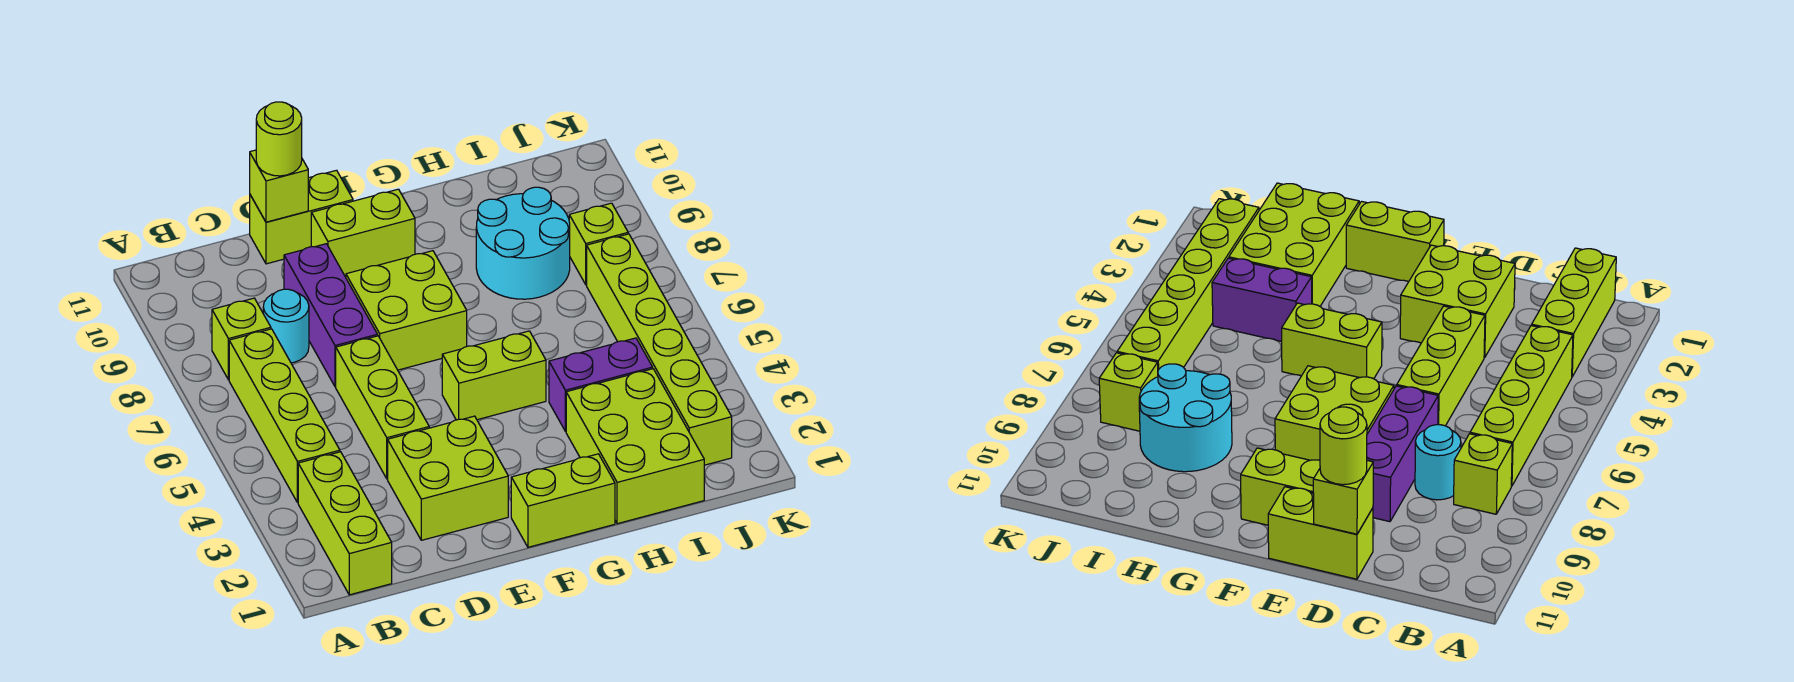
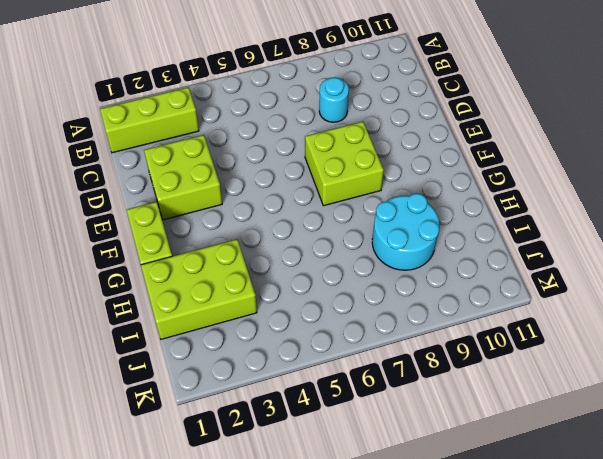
none -> lime brick B4:B7 level 1
none -> lime brick B8 level 1
none -> lime brick D4:D6 level 1

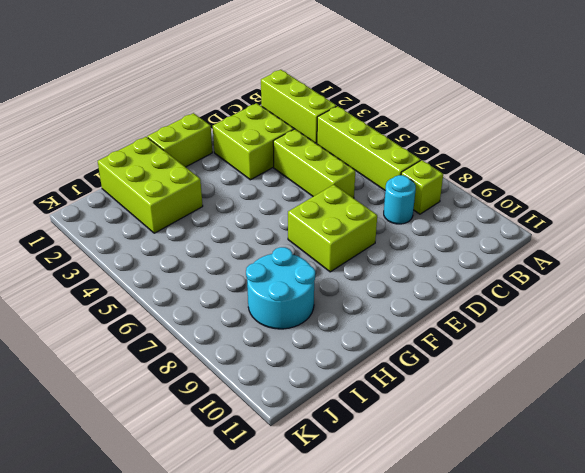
none -> purple brick D7:D9 level 1
none -> lime brick D11:E11 level 1
none -> lime brick E10:F10 level 1

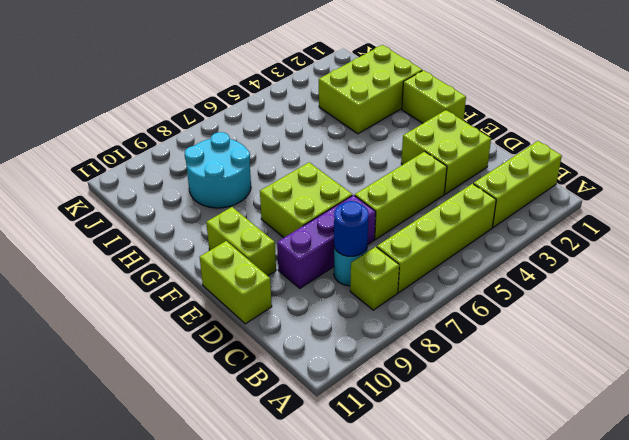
blue round brick C8 level 2 -> none
none -> lime brick F5:G5 level 1
none -> purple brick H4:I4 level 1
none -> lime brick J2:J7 level 1

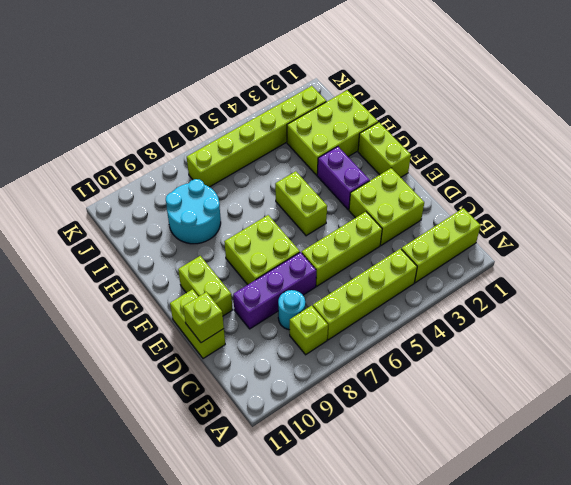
purple brick F3:G3 level 1 -> purple brick H4:I4 level 1
none -> lime brick J8 level 1
none -> lime round brick D11 level 3

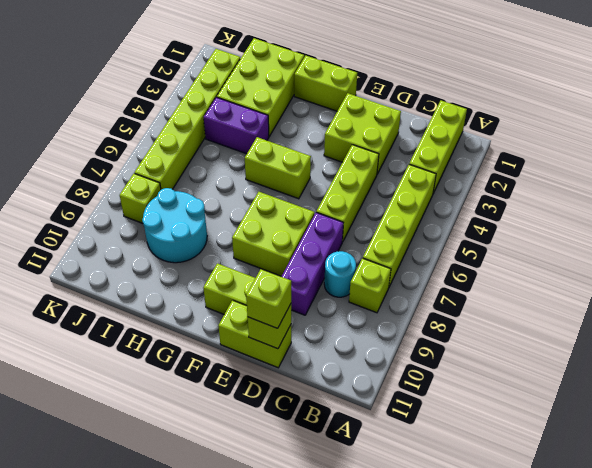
lime brick D11 level 3 -> lime round brick D11 level 3

